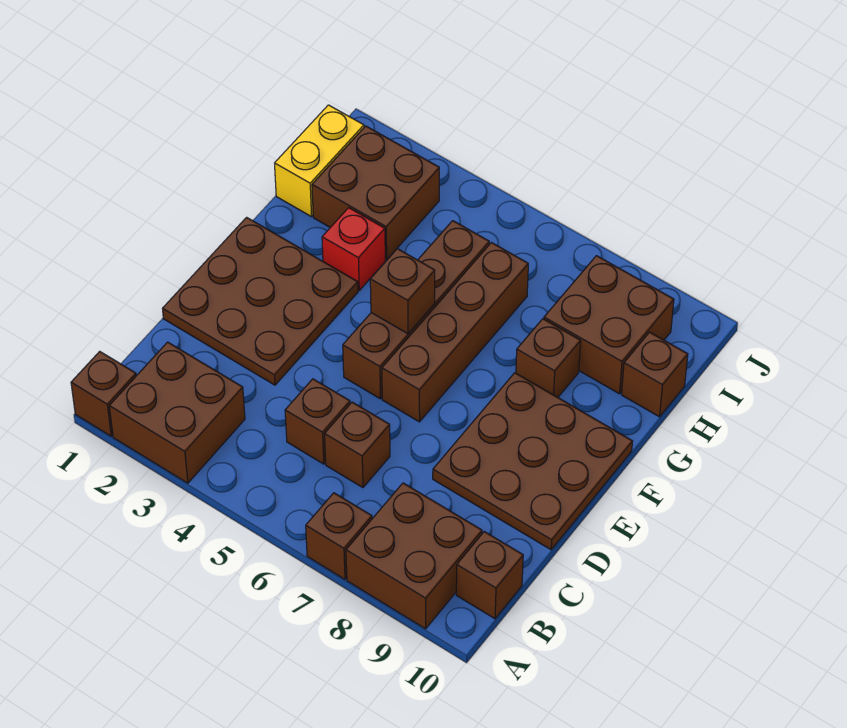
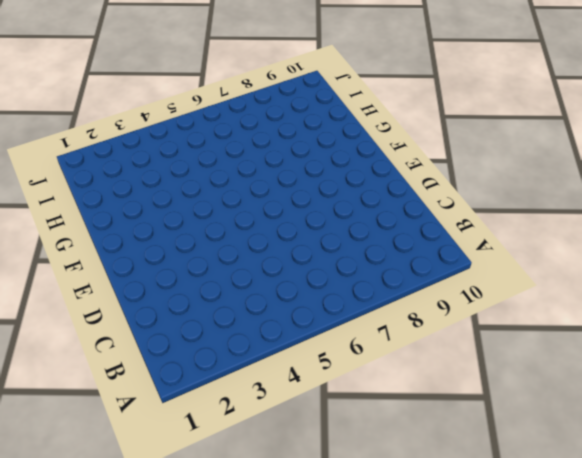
none -> brown brick A1 level 1
none -> brown brick A2:B3 level 1
none -> brown brick A7 level 1

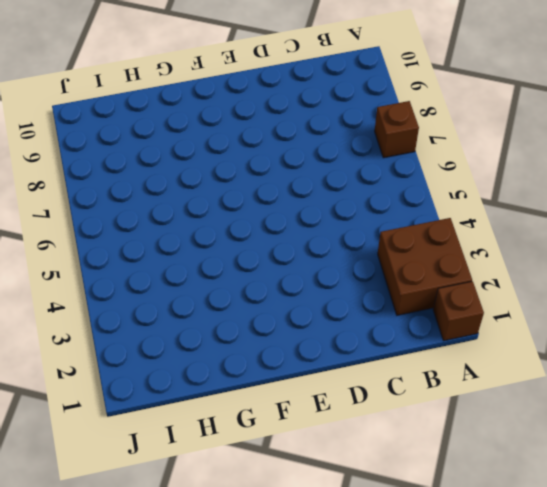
none -> brown brick A8:B9 level 1
none -> brown brick B10 level 1
none -> brown brick C5 level 1

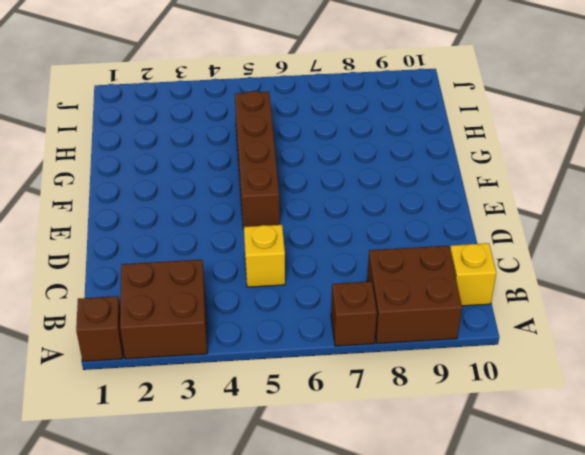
yellow brick B10 level 1 -> brown brick B10 level 1
yellow brick C5 level 1 -> brown brick C5 level 1
none -> brown brick C6 level 1
none -> brown plate D1:F3 level 1
none -> brown plate D8:F10 level 1

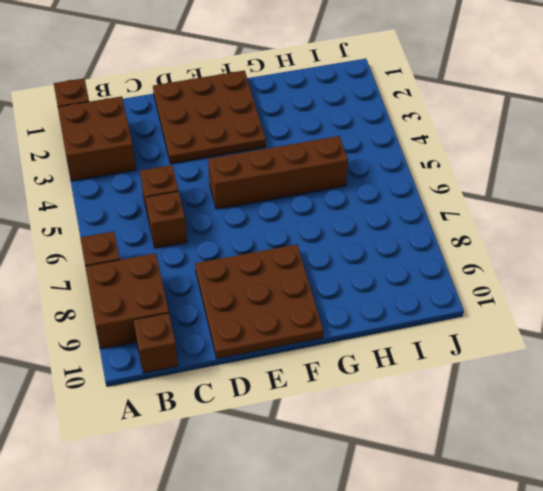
none -> brown brick E6:H6 level 1
none -> red brick G3 level 1
none -> brown brick G8 level 1

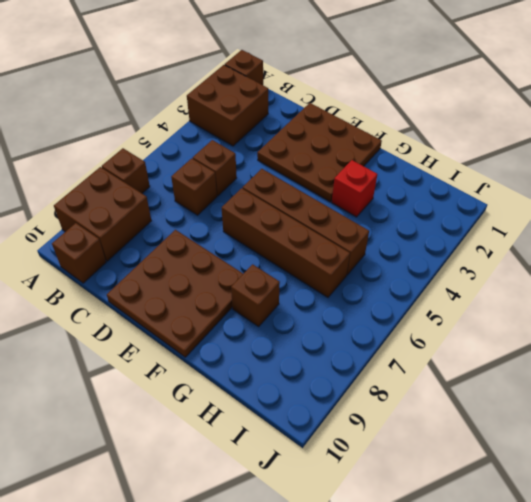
none -> yellow brick H1:I1 level 1
none -> brown brick H2:I3 level 1
none -> brown brick H8:I9 level 1

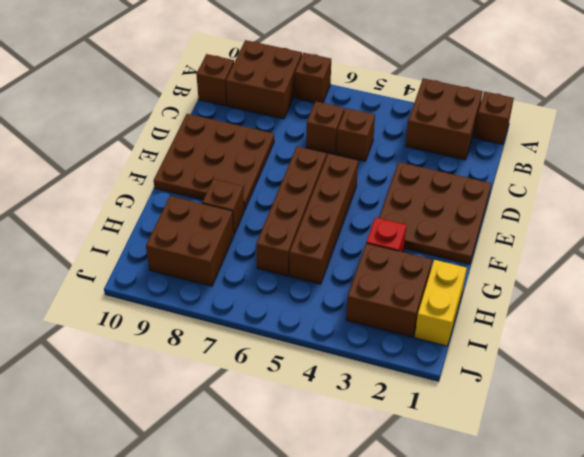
none -> brown brick H10 level 1
none -> brown brick F5 level 2

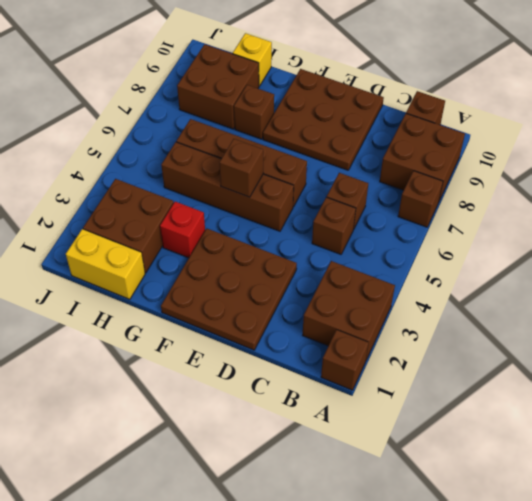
yellow brick H10 level 1 -> brown brick H10 level 1

